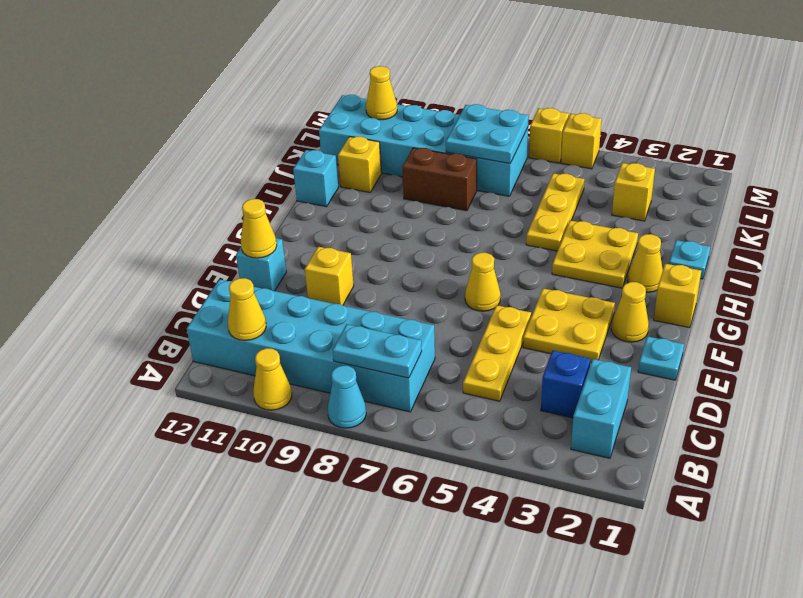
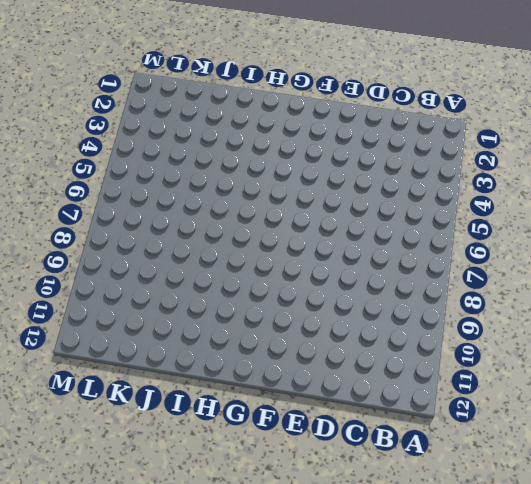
none -> cyan cone A8 level 1
none -> yellow cone A10 level 1
none -> cyan brick B2:C2 level 1

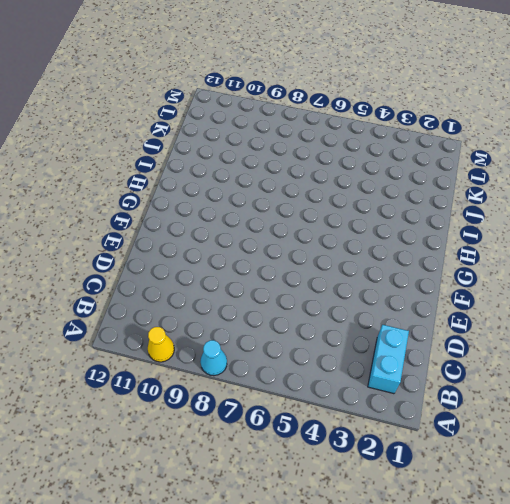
none -> cyan brick B7:C12 level 1
none -> blue brick C3 level 1
none -> yellow plate C5:E5 level 1

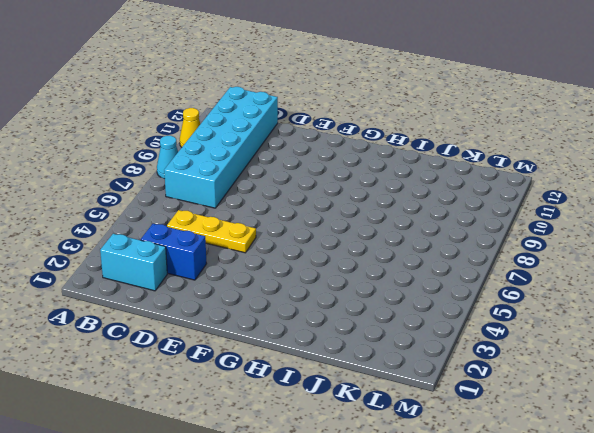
blue brick C3:D3 level 1 -> blue brick C3 level 1
none -> cyan plate E1 level 1
none -> yellow plate E3:F4 level 1
none -> yellow brick E10 level 1

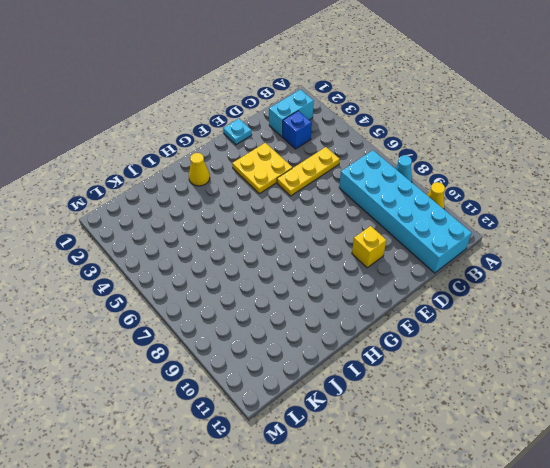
none -> cyan brick E12 level 1
none -> yellow cone F2 level 1
none -> yellow cone F6 level 1

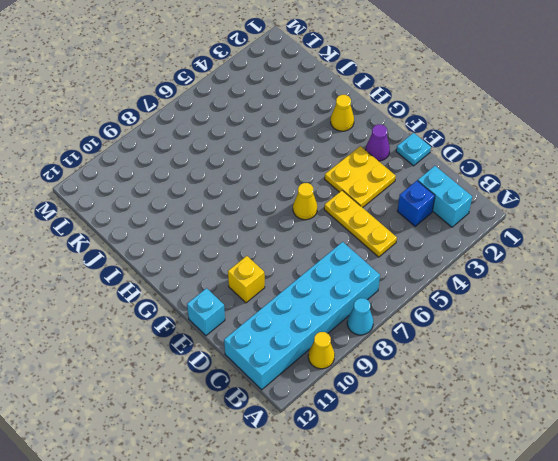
purple cone F2 level 1 -> yellow cone F2 level 1
none -> yellow brick G1 level 1
none -> yellow plate H3:I4 level 1
none -> cyan plate I1 level 1

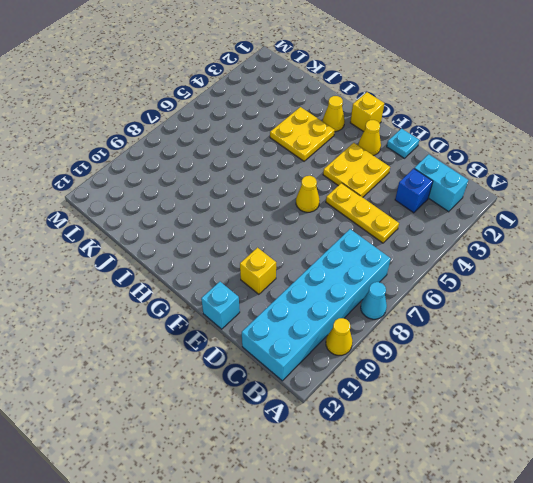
none -> cyan plate I1 level 1
none -> yellow plate I5:K5 level 1
none -> cyan brick I12 level 1

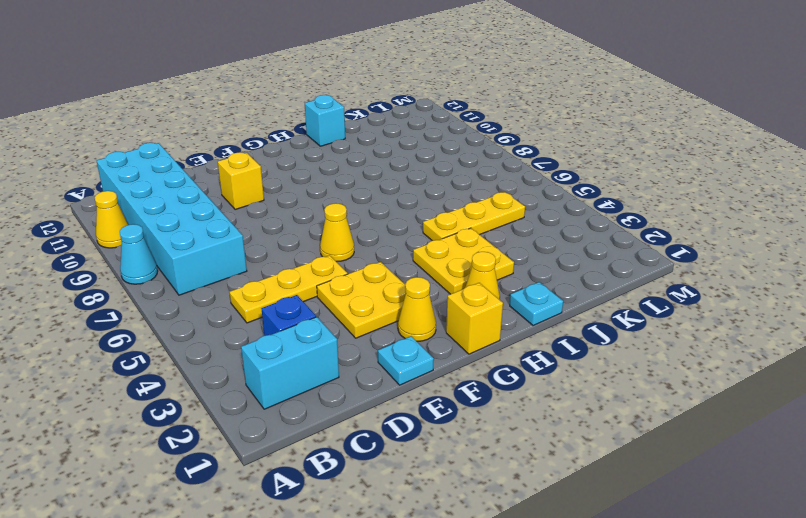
none -> cyan brick E12 level 1
none -> brown brick J8:J9 level 1
none -> yellow brick J11 level 1

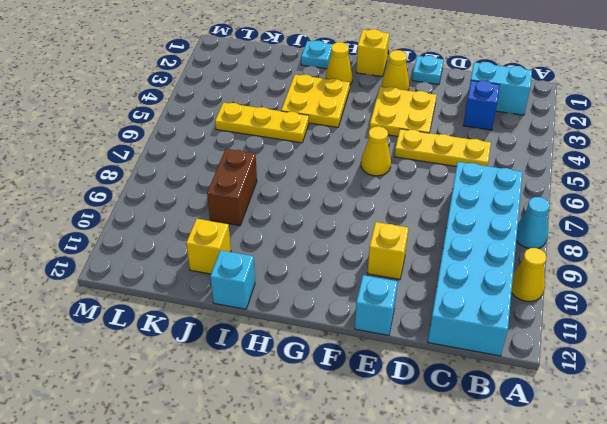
none -> yellow brick K3 level 1
none -> cyan brick K7:L12 level 1
none -> yellow brick M5 level 1

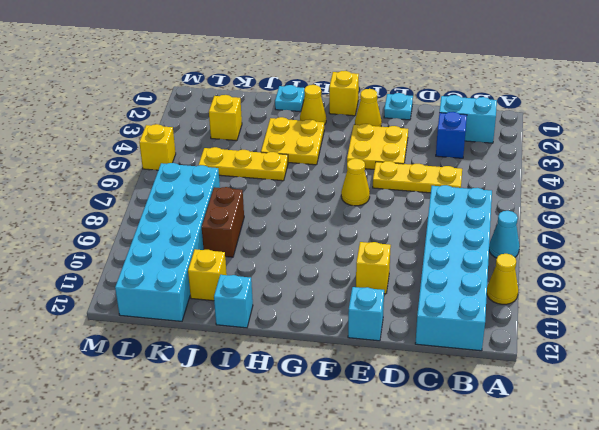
none -> yellow brick M6 level 1
none -> cyan plate B7:B8 level 2
none -> yellow cone B11 level 2

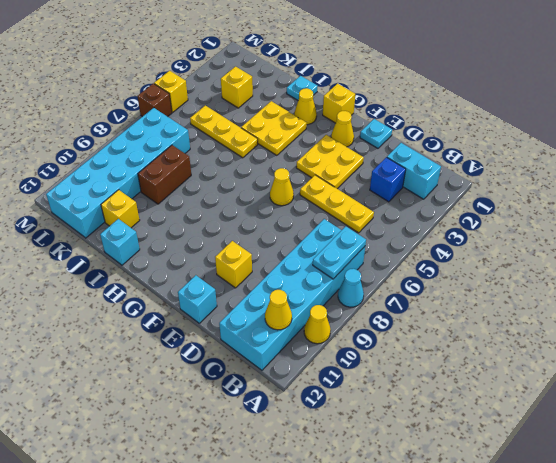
brown brick M6 level 1 -> yellow brick M6 level 1
none -> yellow cone E12 level 2
none -> cyan plate K7:L8 level 2
none -> yellow cone L11 level 2

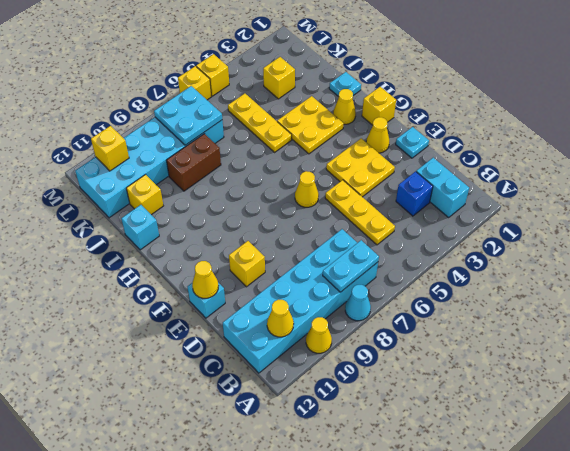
yellow brick L11 level 2 -> yellow cone L11 level 2

